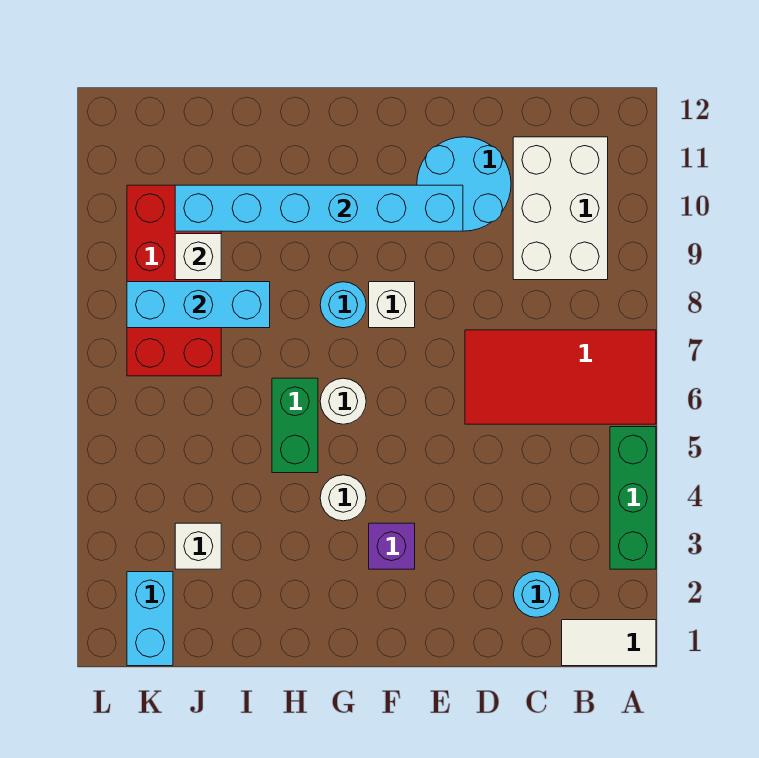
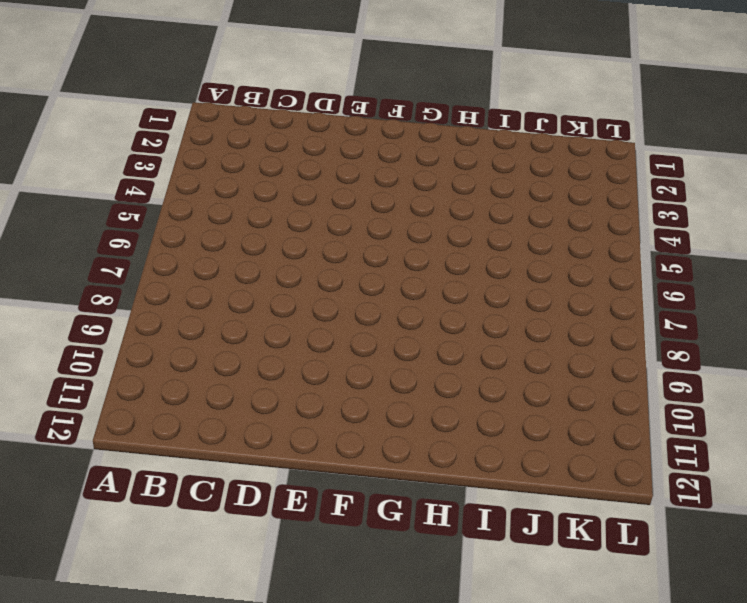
none -> white tile A1:B1 level 1
none -> green brick A3:A5 level 1
none -> red tile A6:D7 level 1

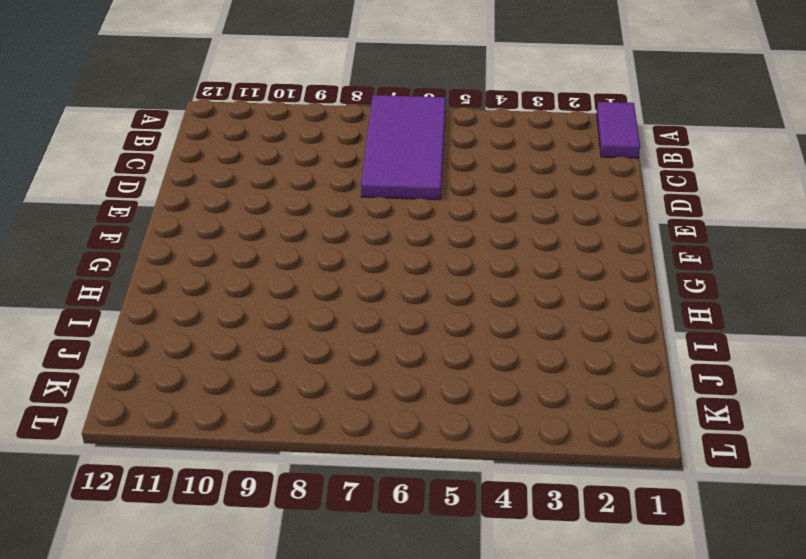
purple tile A1:B1 level 1 -> white tile A1:B1 level 1
purple tile A6:D7 level 1 -> red tile A6:D7 level 1
none -> green brick A3:A5 level 1
none -> white brick B9:C11 level 1
none -> cyan round brick C2 level 1

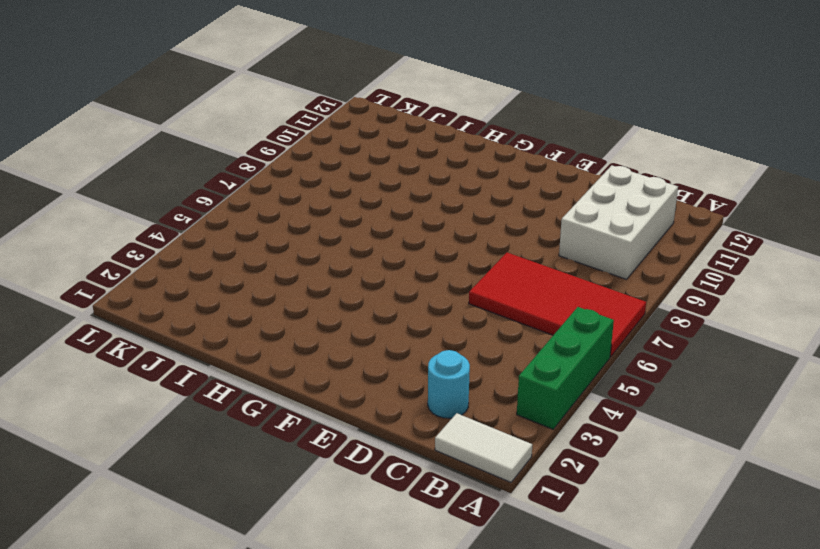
none -> cyan round brick D10:E11 level 1
none -> purple brick F3 level 1
none -> white brick F8 level 1

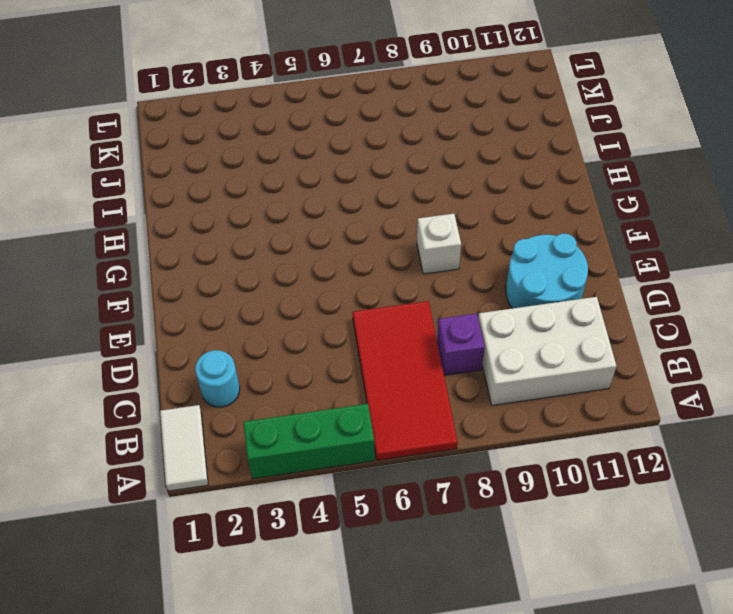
purple brick C8 level 1 -> purple brick F3 level 1
none -> white round brick G4 level 1
none -> white round brick G6 level 1
none -> cyan round brick G8 level 1

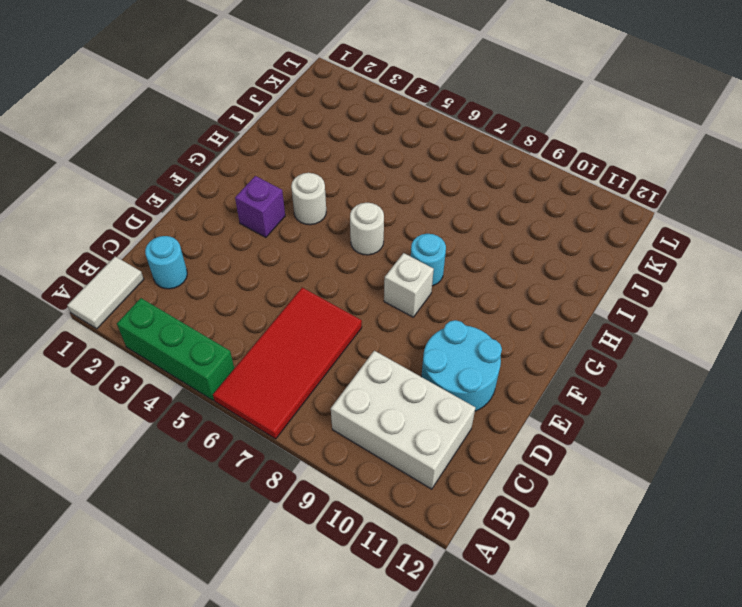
none -> green brick H5:H6 level 1
none -> white brick J3 level 1
none -> red brick J7:K10 level 1

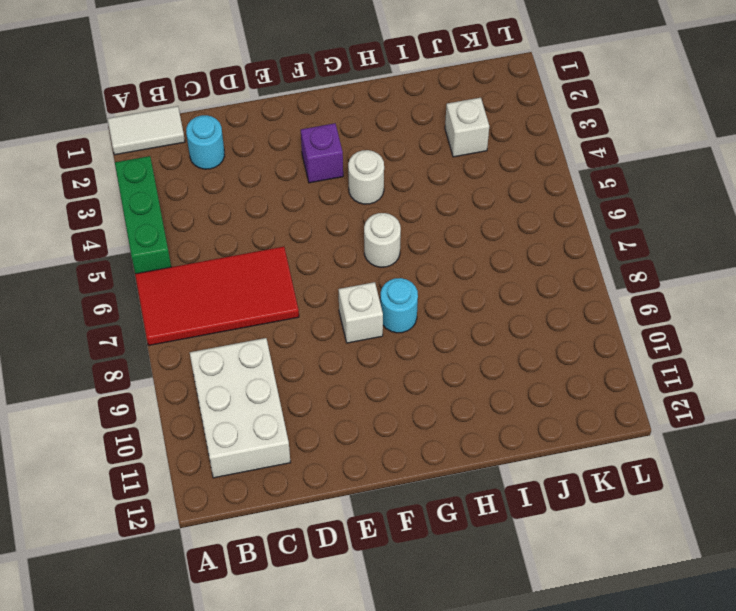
none -> cyan round brick D10:E11 level 1
none -> green brick H5:H6 level 1
none -> red brick J7:K10 level 1

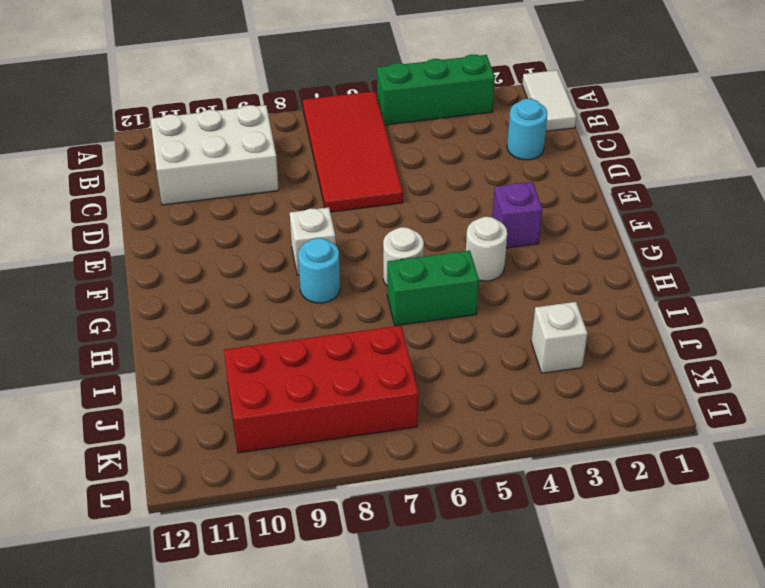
none -> cyan round brick D10:E11 level 1
none -> cyan brick K1:K2 level 1
none -> cyan brick E10:J10 level 2

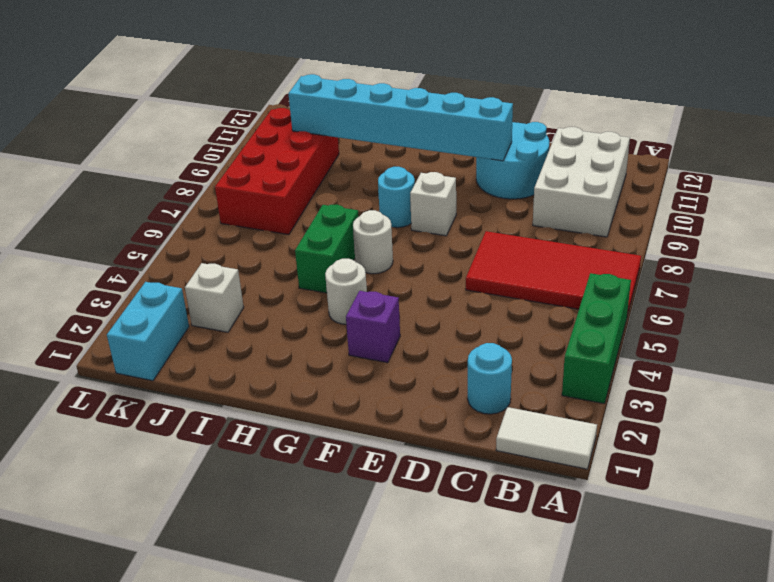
none -> cyan brick I8:K8 level 2
none -> white brick J9 level 2

